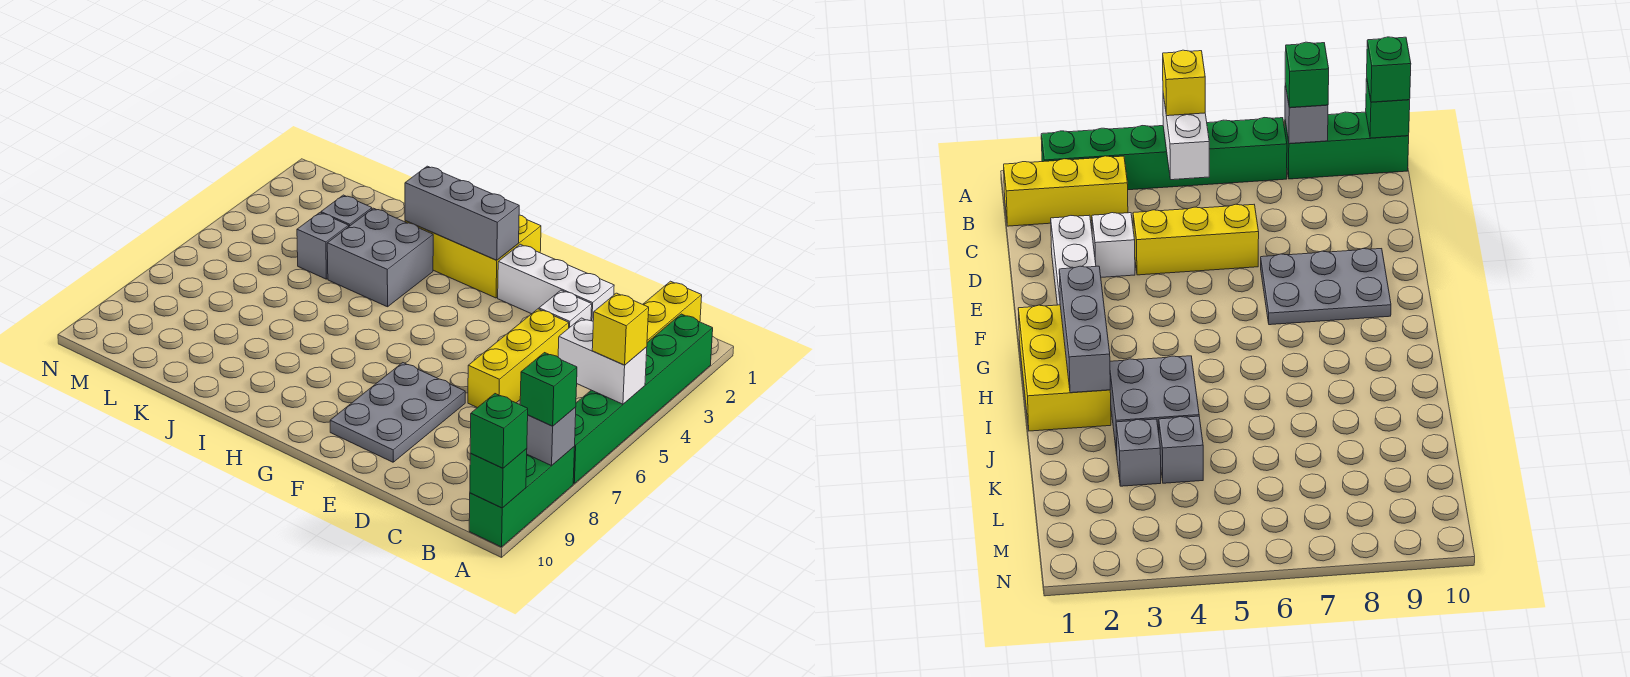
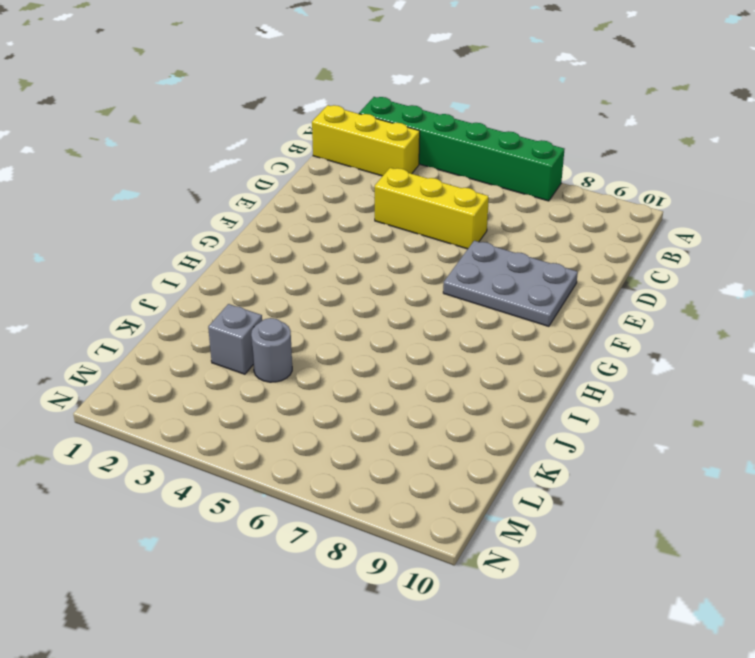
grey round brick K4 level 1 -> grey brick K4 level 1
none -> green brick A8:A10 level 1
none -> white brick D2:F2 level 1
none -> white brick D3 level 1

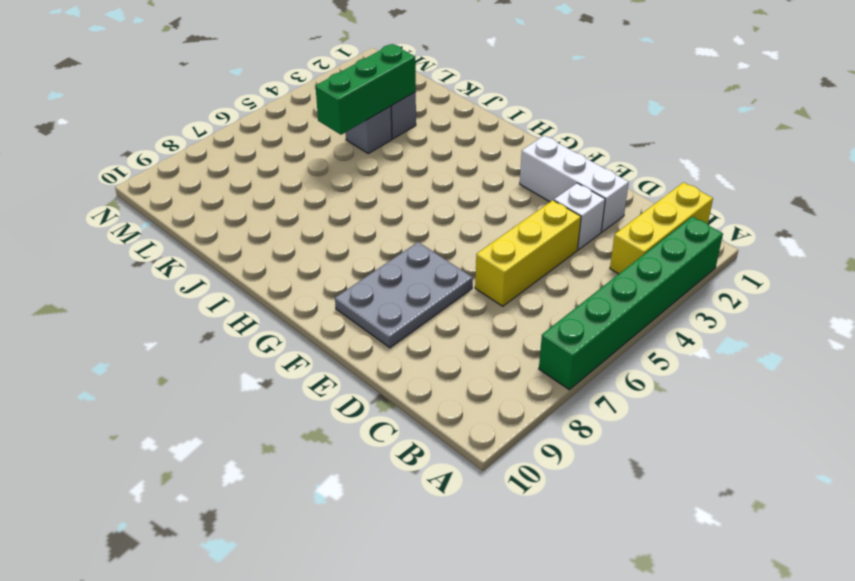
green brick K3:K5 level 2 -> green brick A8:A10 level 1
none -> yellow brick G1:I2 level 1
none -> grey brick I3:J4 level 1
none -> white brick A5:B5 level 2

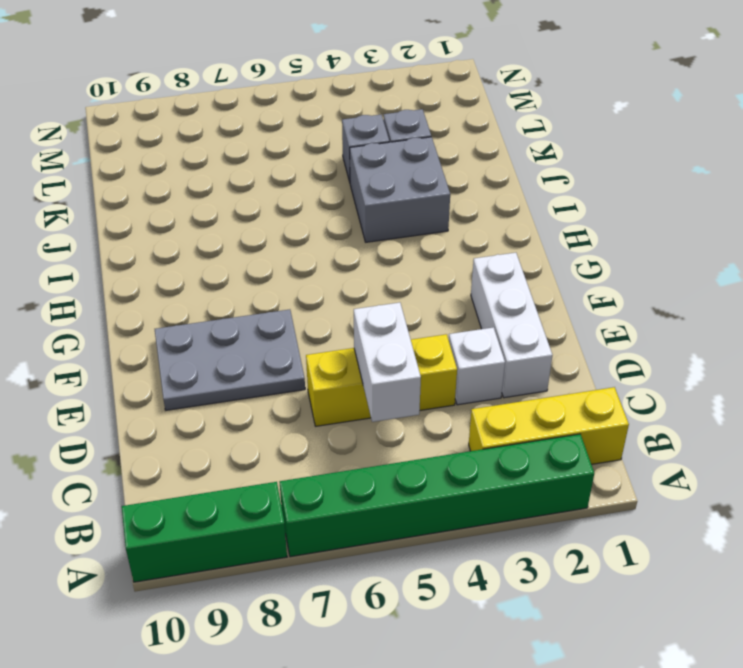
white brick C5:D5 level 2 -> white brick A5:B5 level 2
none -> yellow brick G1:I2 level 1
none -> grey brick A8 level 2
none -> green brick A10 level 2

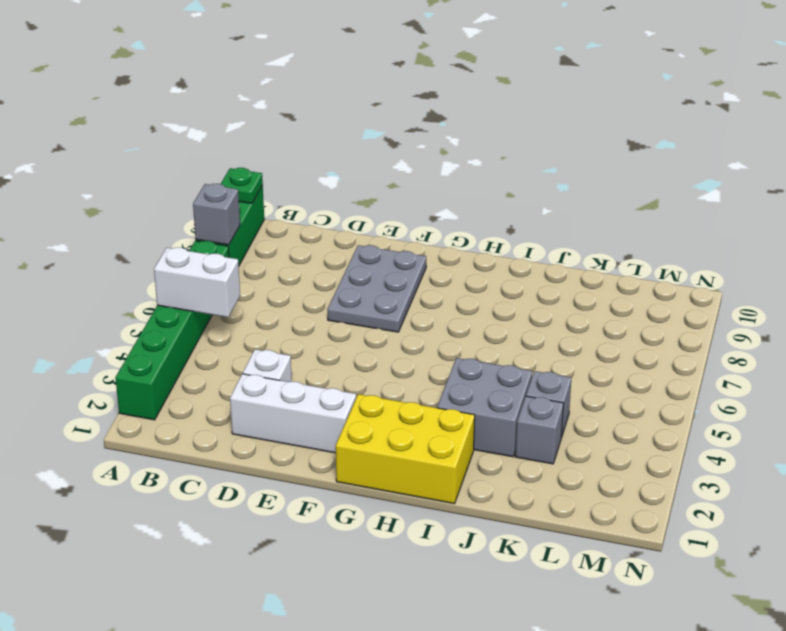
green plate A10 level 2 -> green brick A10 level 2
none -> yellow brick B1:B3 level 1
none -> yellow brick D4:D6 level 1
none -> grey brick G2:I2 level 2

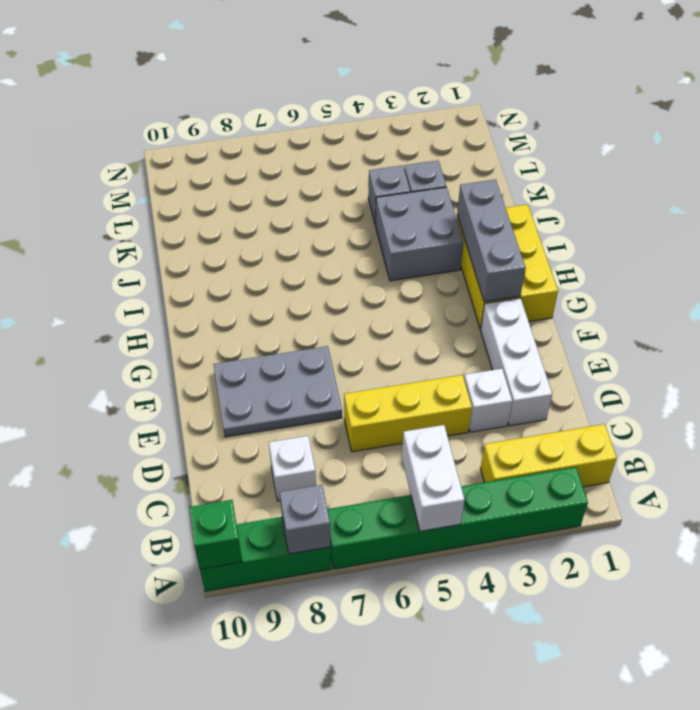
white brick C8 level 1 -> none
none -> yellow brick A5 level 3
none -> green brick A8 level 3
none -> green brick A10 level 3

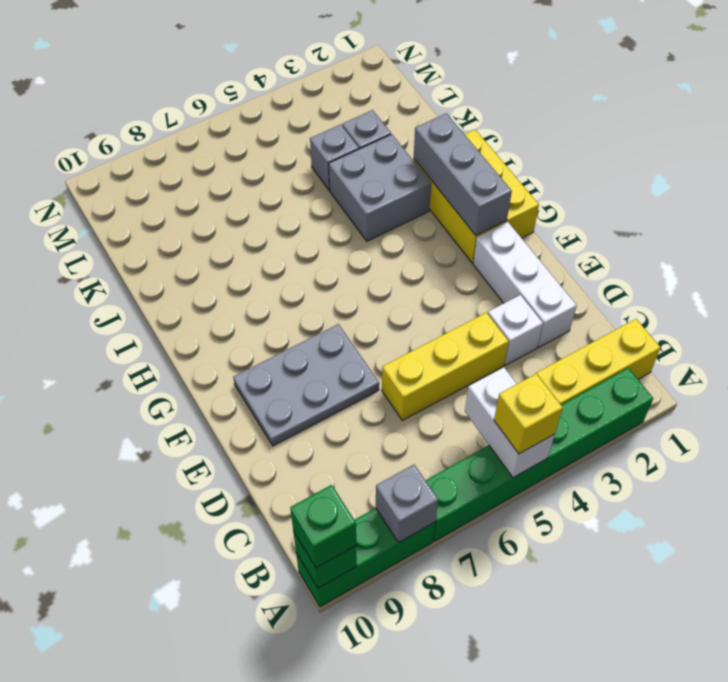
none -> green brick A8 level 3

